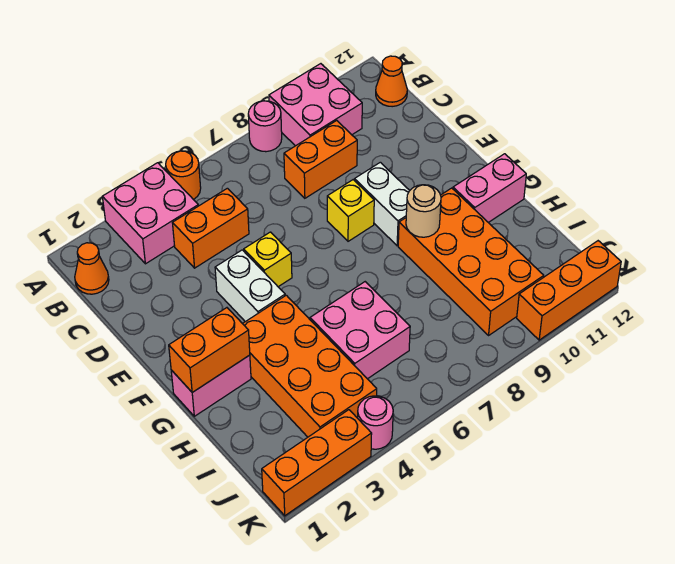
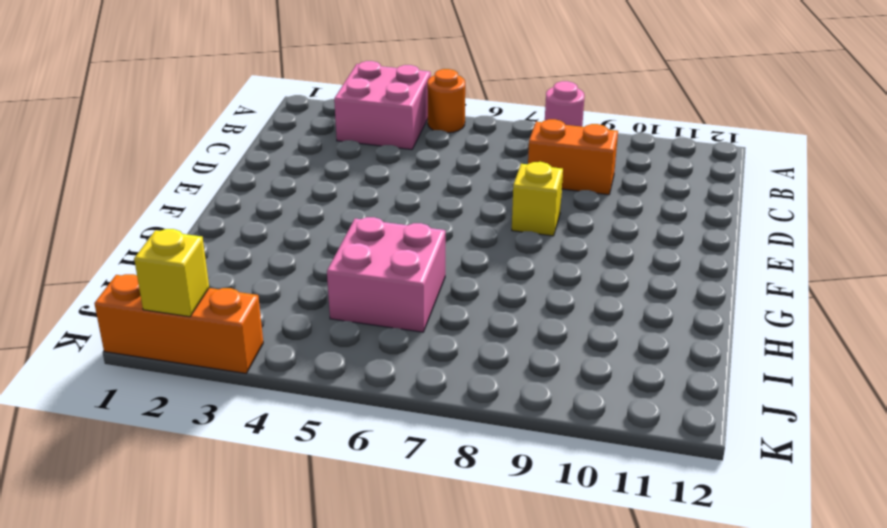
yellow brick K2 level 2 -> yellow brick E5 level 1
none -> pink brick A9:B10 level 1
none -> orange cone B1 level 1
none -> orange cone B12 level 1

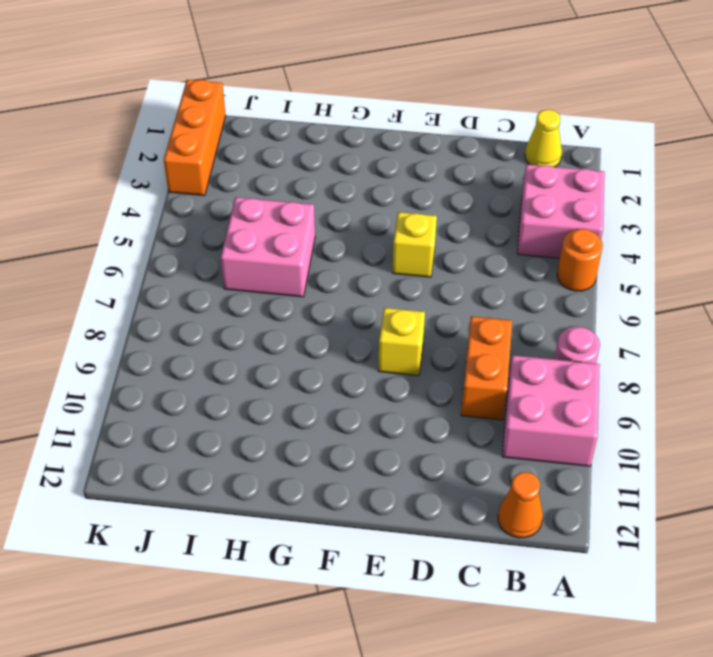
yellow cone B1 level 1 -> orange cone B1 level 1
none -> orange brick C4:C5 level 1
none -> white brick E4:F4 level 1
none -> white brick E9:F9 level 1

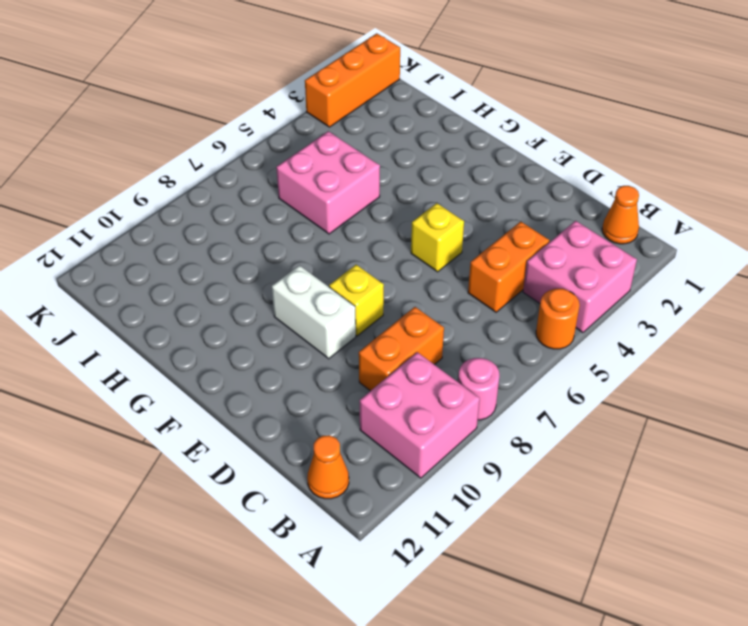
none -> white brick E4:F4 level 1
none -> pink brick G1:G2 level 1
none -> orange brick G3:J4 level 1

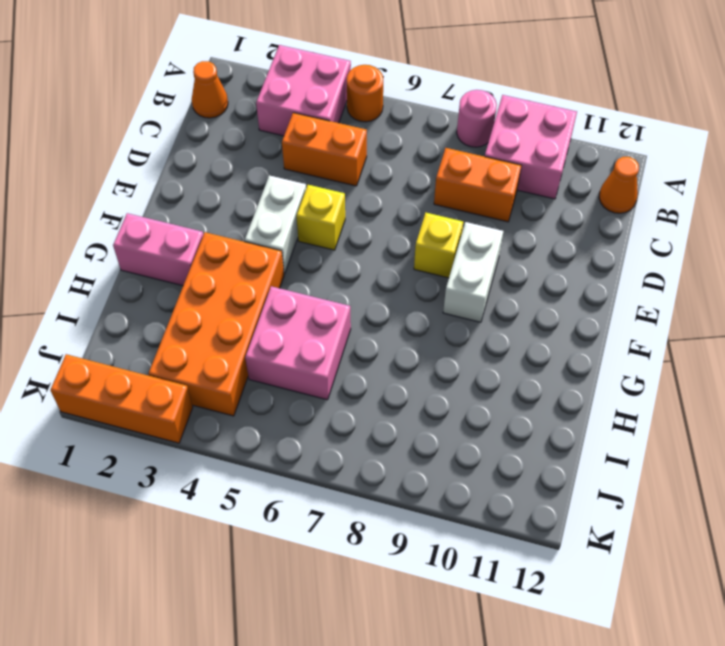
none -> orange brick G9:J10 level 1
none -> pink brick G11:G12 level 1
none -> pink round brick K4 level 1

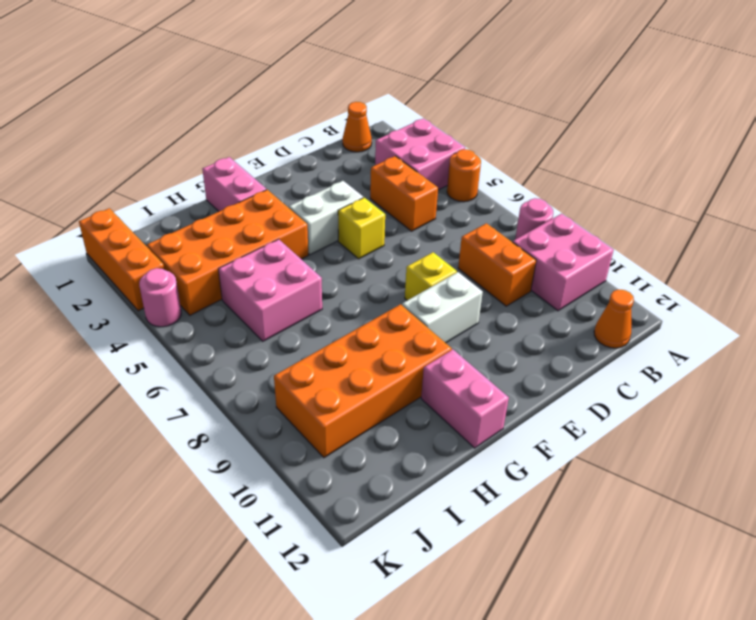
none -> orange brick K10:K12 level 1
none -> orange brick G1:G2 level 2
none -> tan round brick G9 level 2

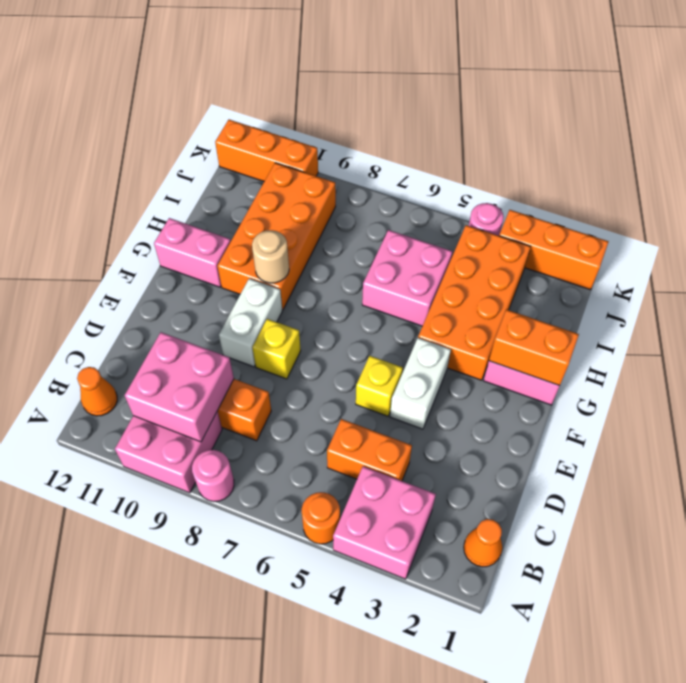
pink brick B9:C10 level 2 -> none

